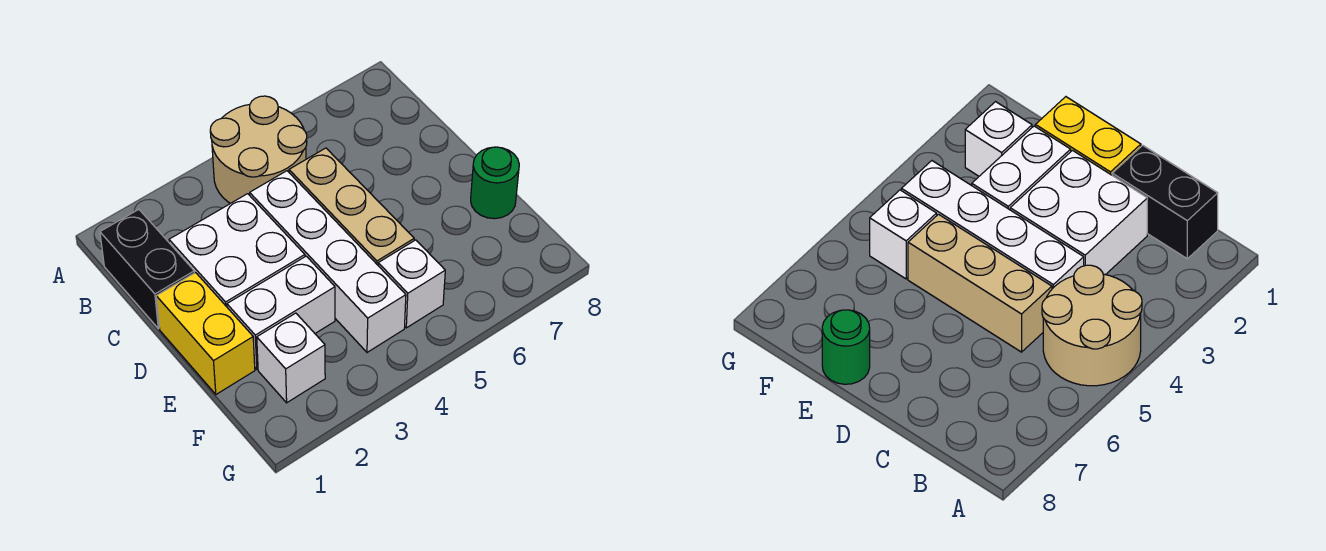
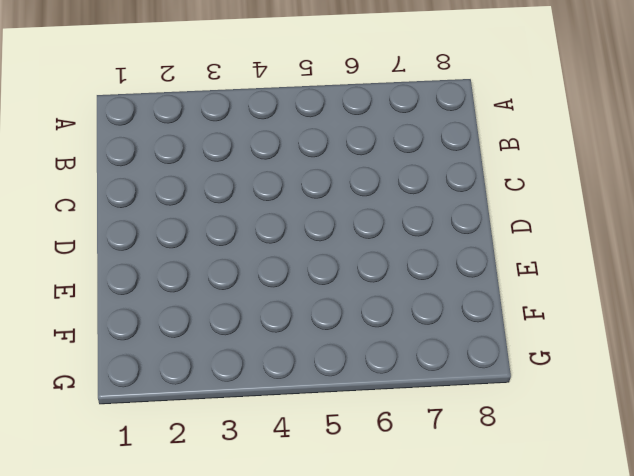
none -> tan round brick A4:B5 level 1
none -> black brick B1:C1 level 1

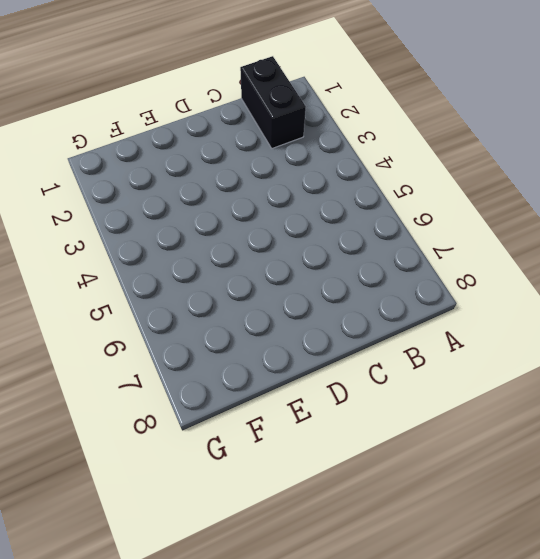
black brick B1:B2 level 1 -> black brick B1:C1 level 1
none -> tan round brick A4:B5 level 1
none -> white brick C2:D3 level 1

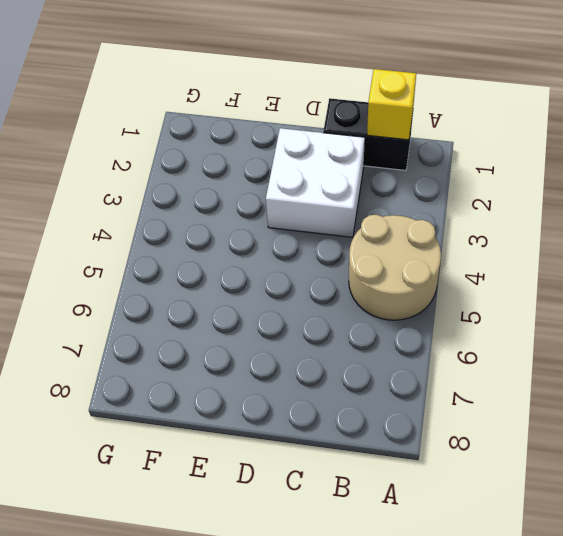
yellow brick B1 level 2 -> none
none -> white brick C4:F4 level 1
none -> tan brick C5:E5 level 1

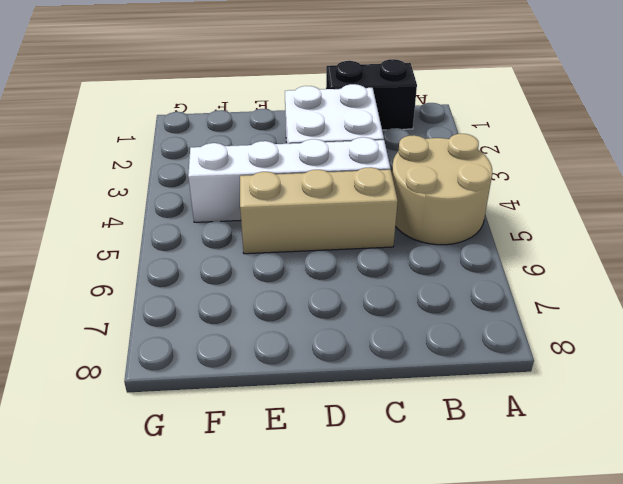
none -> yellow brick D1:E1 level 1
none -> white brick E2:E3 level 1

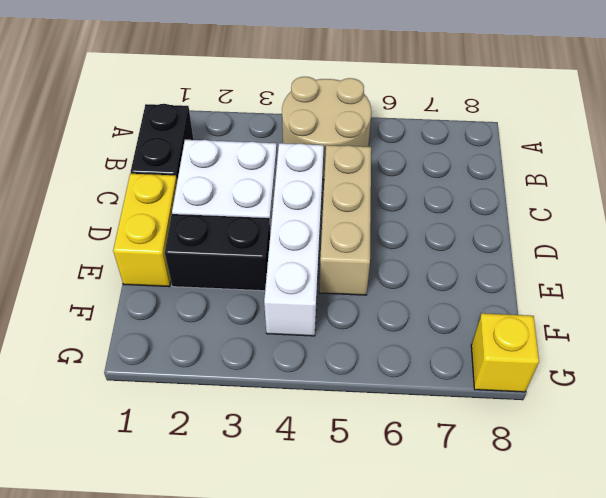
black brick E2:E3 level 1 -> white brick E2:E3 level 1
yellow brick G8 level 1 -> none
none -> green round brick E8 level 1
none -> white brick F2 level 1

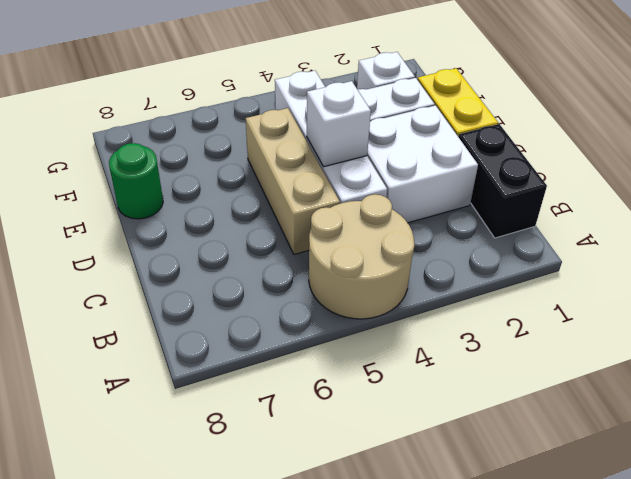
white brick D4 level 2 -> white brick F5 level 1

